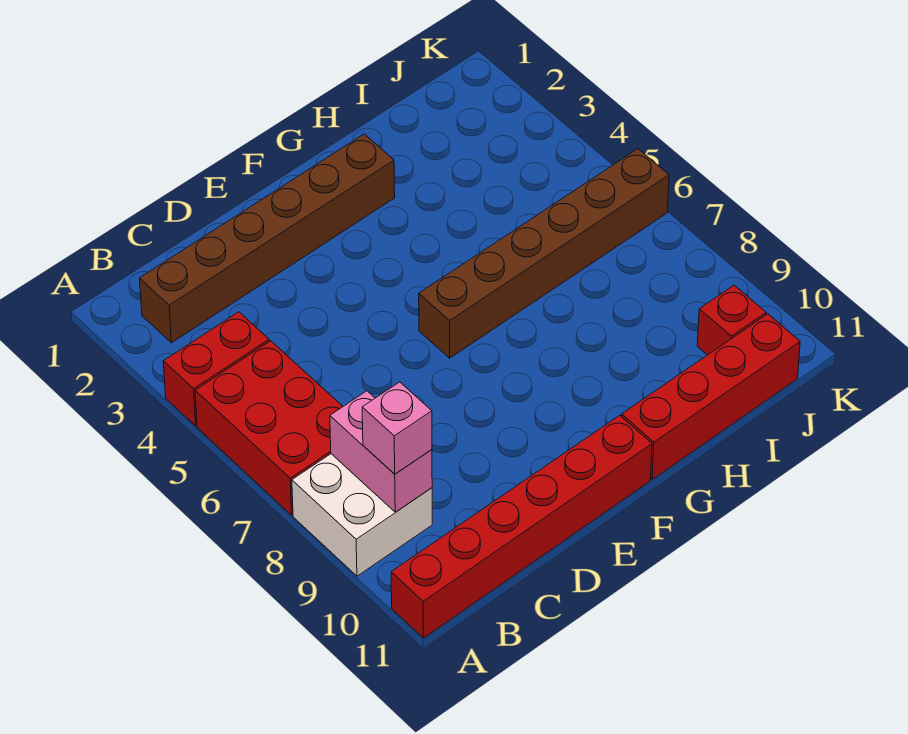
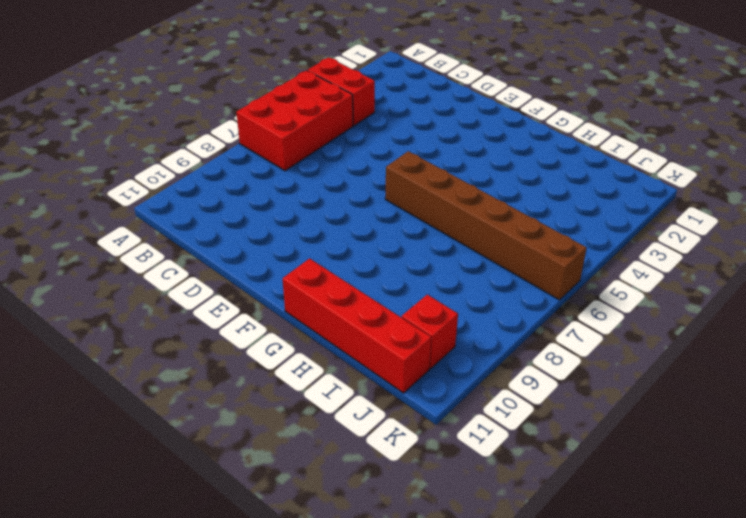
none -> white brick A8:B9 level 1
none -> red brick A11:F11 level 1

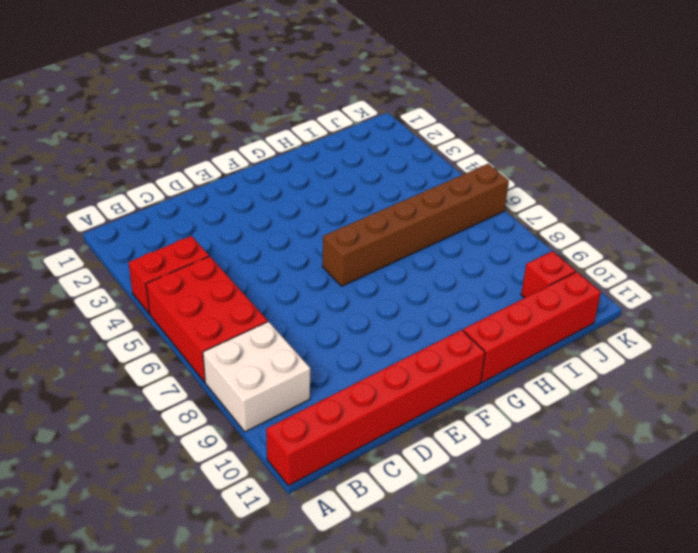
none -> brown brick B2:G2 level 1
none -> pink brick B8:B9 level 2

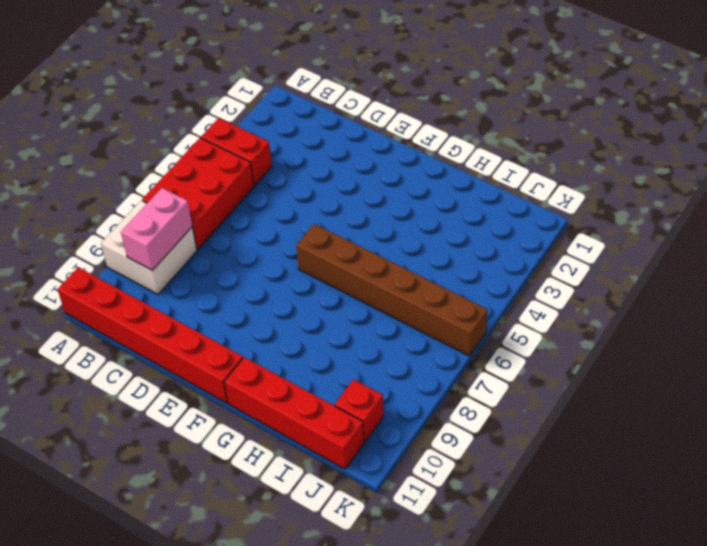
none -> brown brick B2:G2 level 1
none -> pink brick B9 level 3

